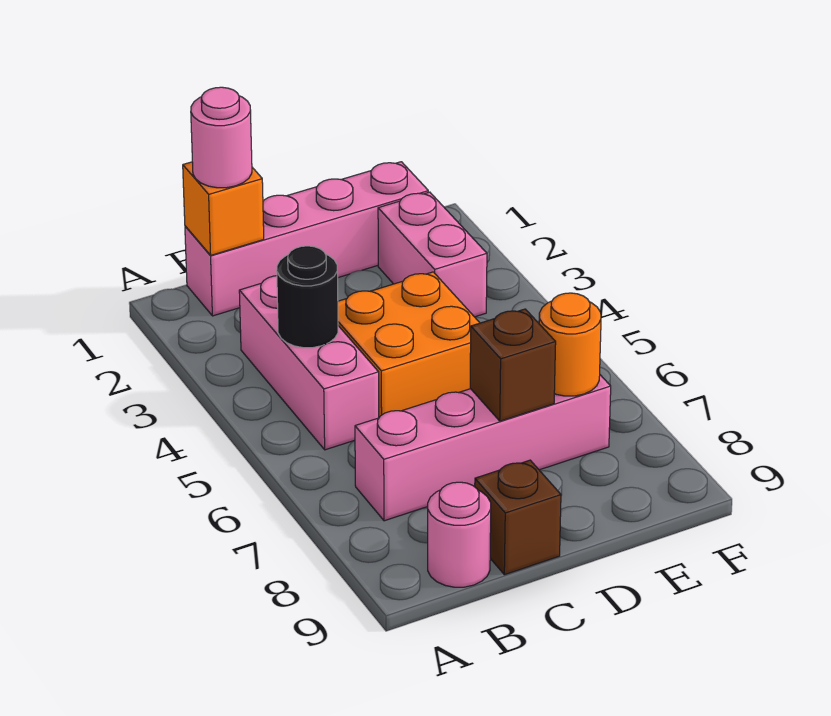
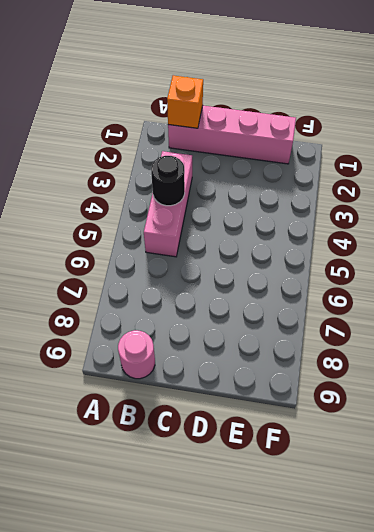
none -> pink brick B7:E7 level 1
none -> orange brick C4:D5 level 1
none -> brown brick C9 level 1

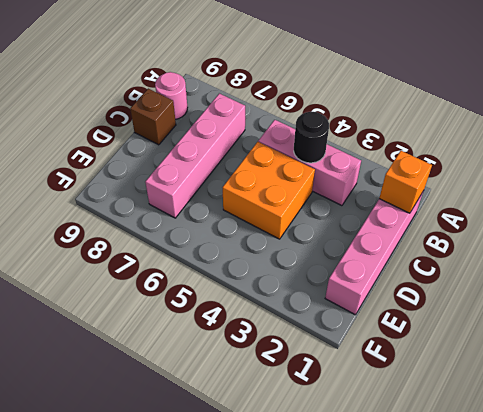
none -> pink brick E2:E3 level 1
none -> brown brick D7 level 2
none -> orange round brick E7 level 2

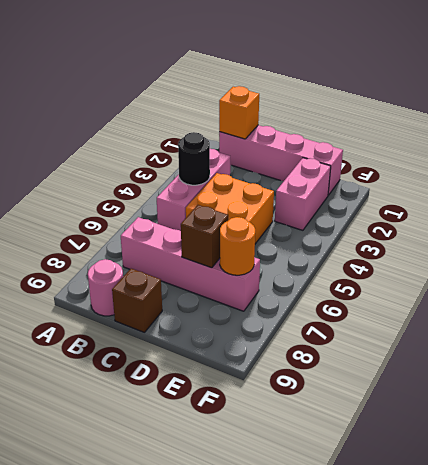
none -> pink round brick B1 level 3

